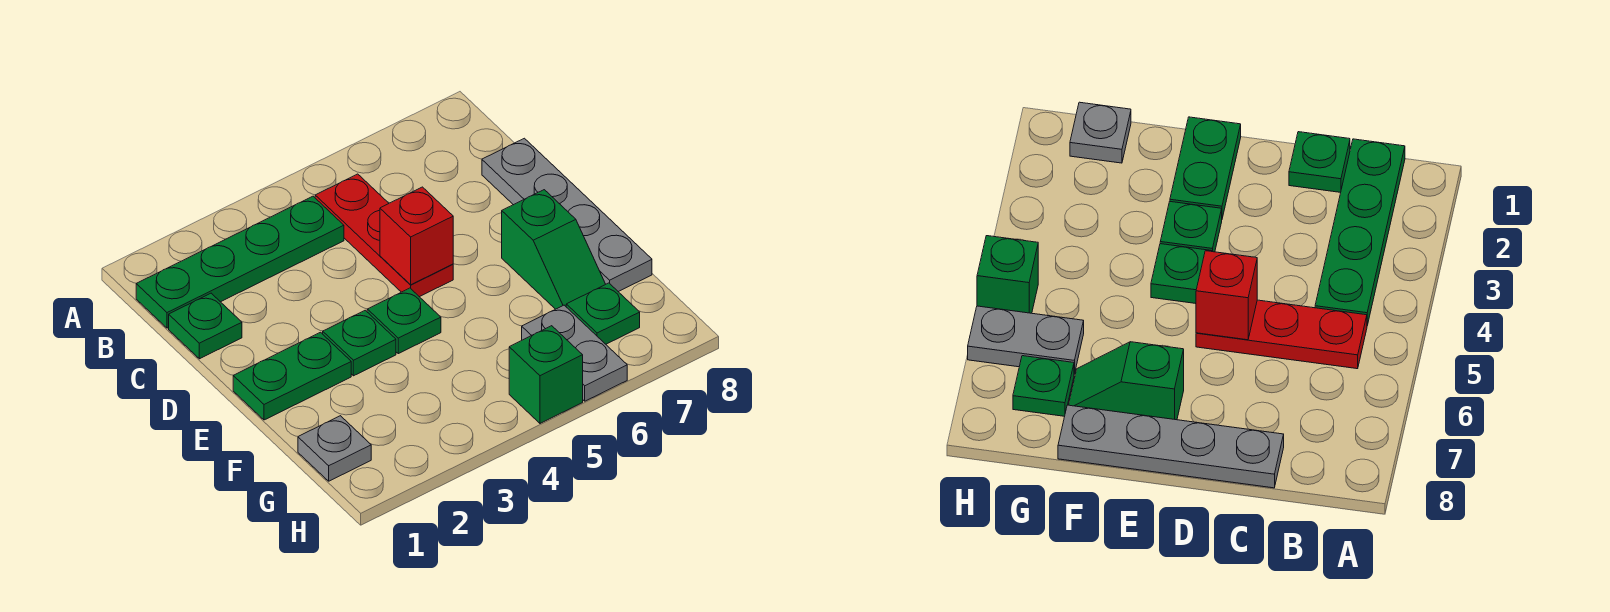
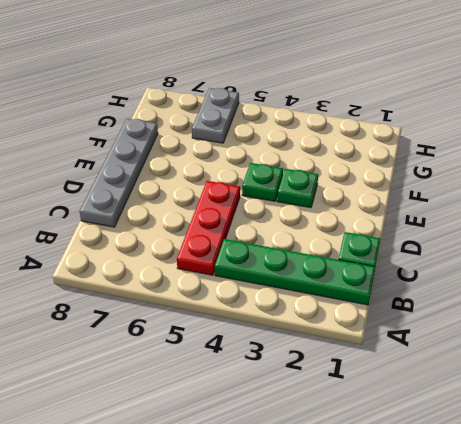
none -> green plate E1:E2 level 1
none -> green slope E7:F7 level 1 top E
none -> grey plate G1 level 1

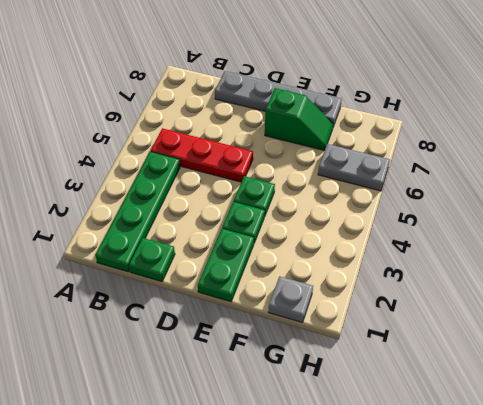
none -> green plate G7 level 1
none -> green brick H5 level 1
none -> red brick D5 level 2

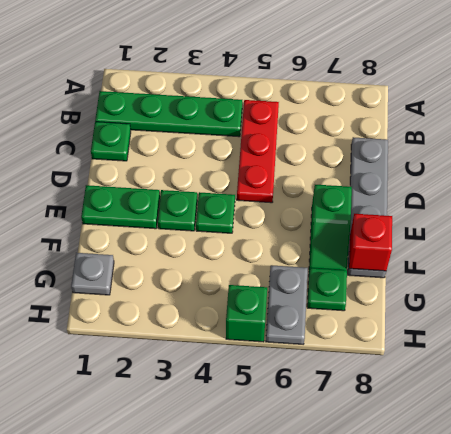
red brick F8 level 2 -> red brick D5 level 2

